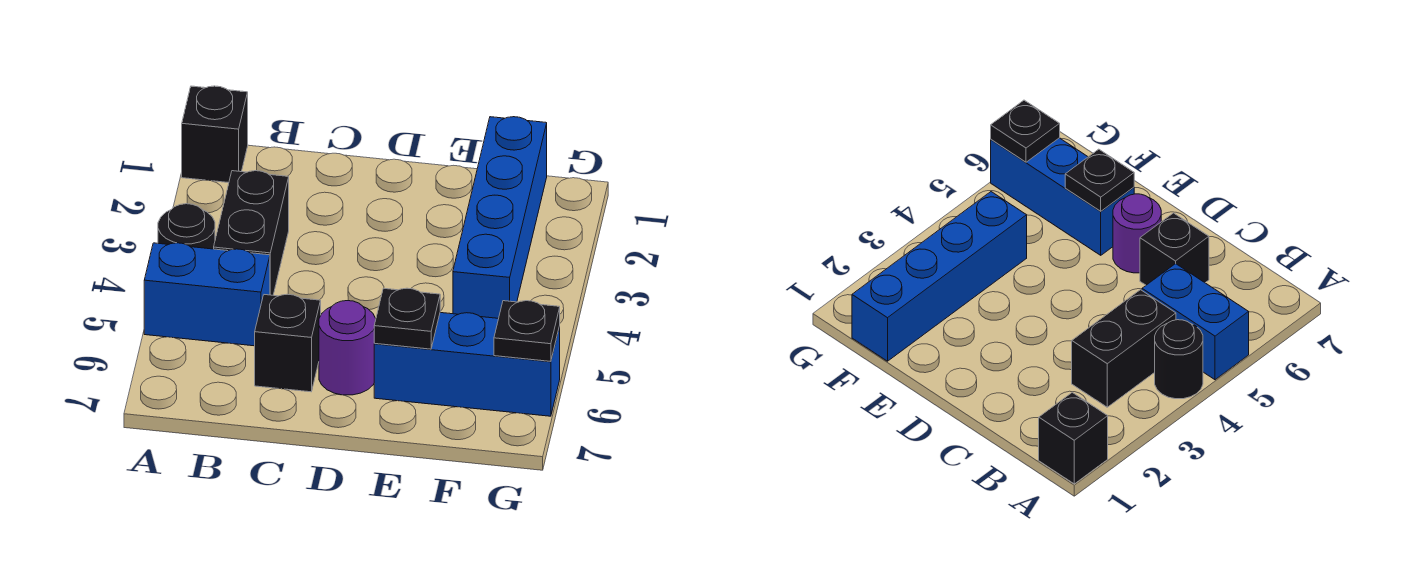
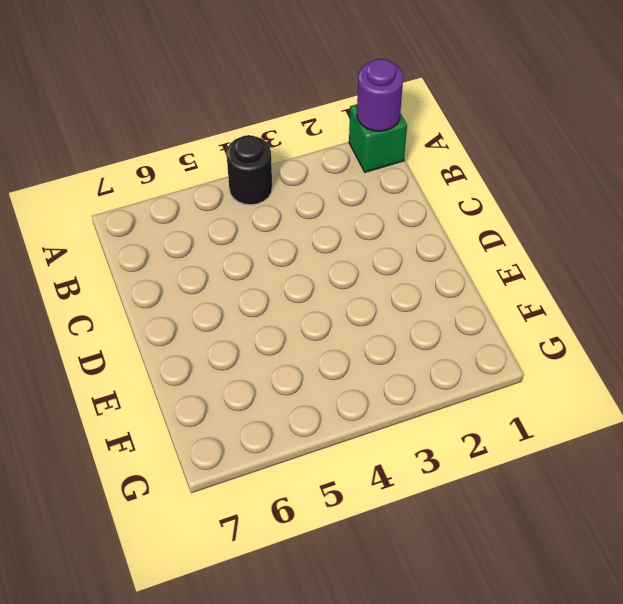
green brick A1 level 1 -> black brick A1 level 1
purple round brick A1 level 2 -> purple round brick D6 level 1
none -> blue brick A5:B5 level 1
none -> black brick B3:B4 level 1

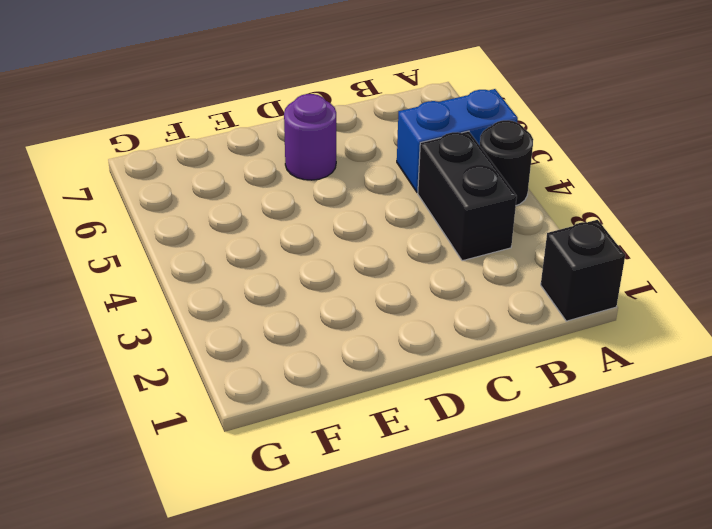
none -> black brick C6 level 1
none -> blue brick E6:G6 level 1

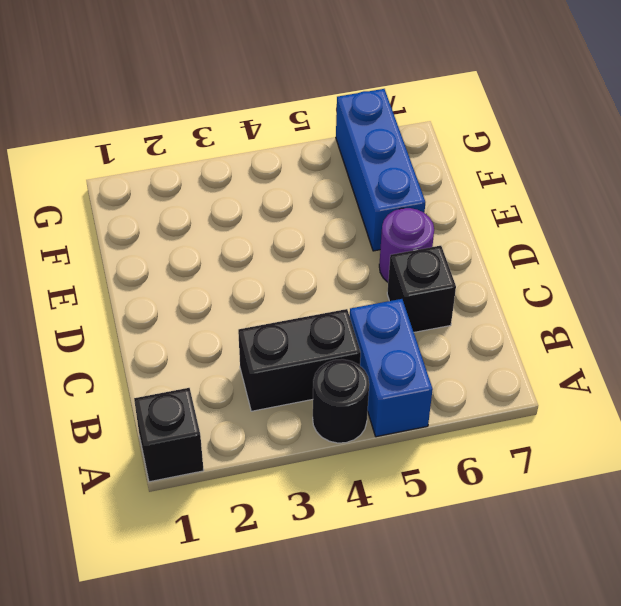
none -> blue brick F1:F4 level 1
none -> black plate E6 level 2

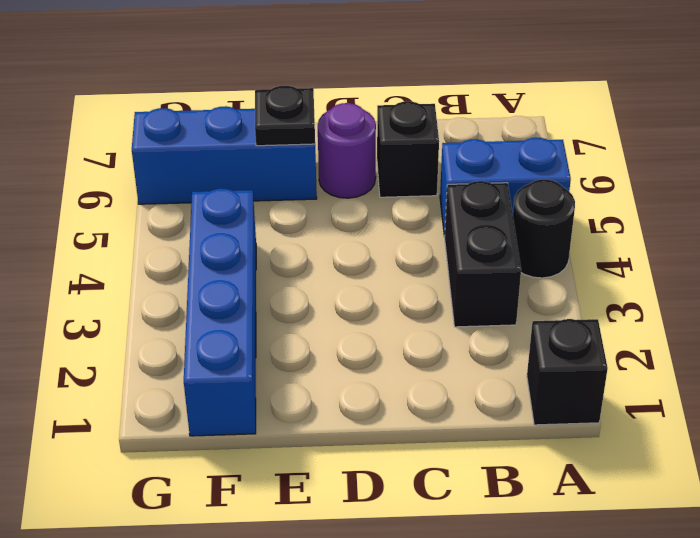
none -> black plate G6 level 2

